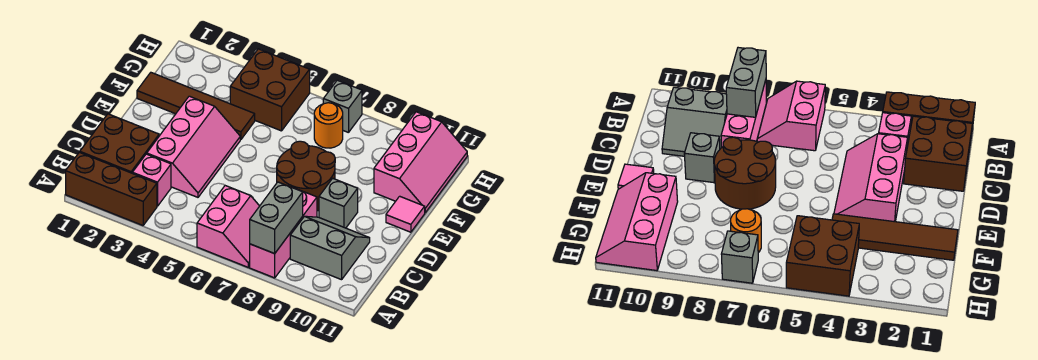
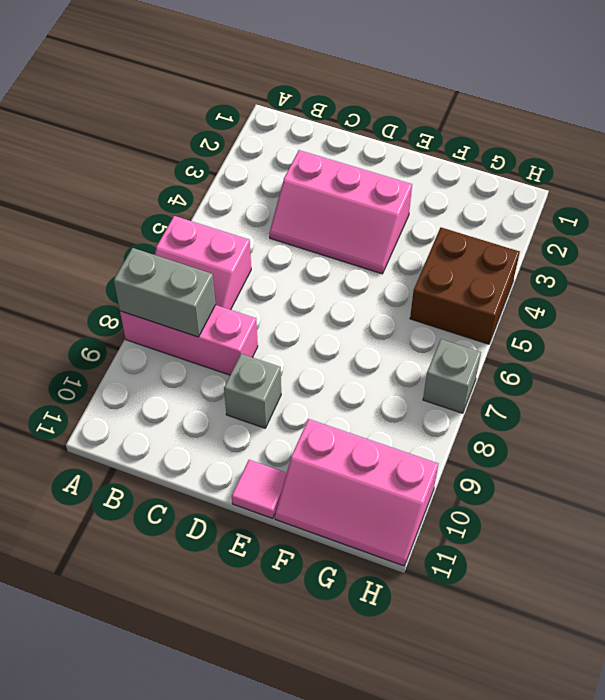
none -> brown brick A1:A3 level 1
none -> brown brick B1:C2 level 1
none -> pink brick B3 level 1

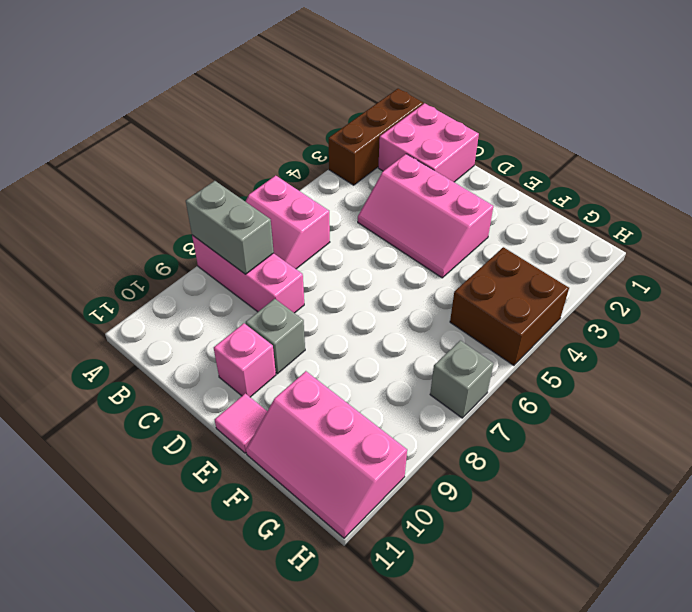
pink brick B1:C2 level 1 -> brown brick B1:C2 level 1
pink brick D10 level 1 -> pink brick B3 level 1
none -> grey slope B9:C10 level 1 top B
none -> brown round brick D7:E8 level 1
none -> brown tile F1:F4 level 1

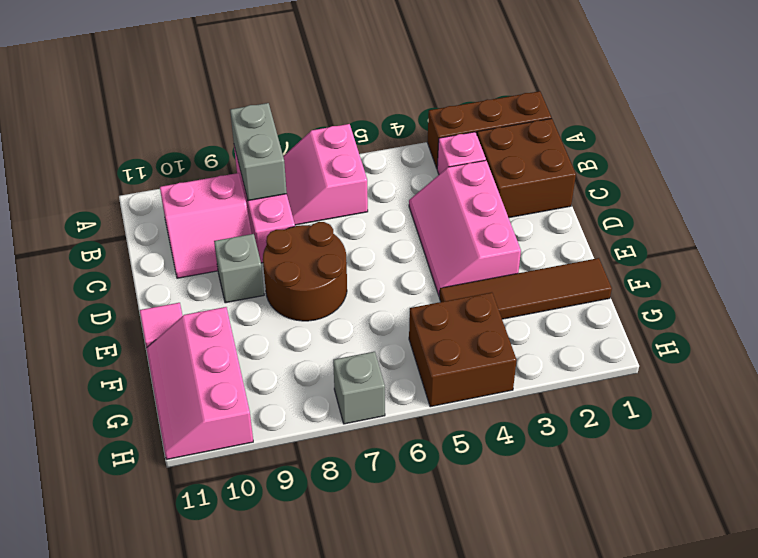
pink slope B9:C10 level 1 top B -> grey slope B9:C10 level 1 top B
none -> orange round brick G7 level 1

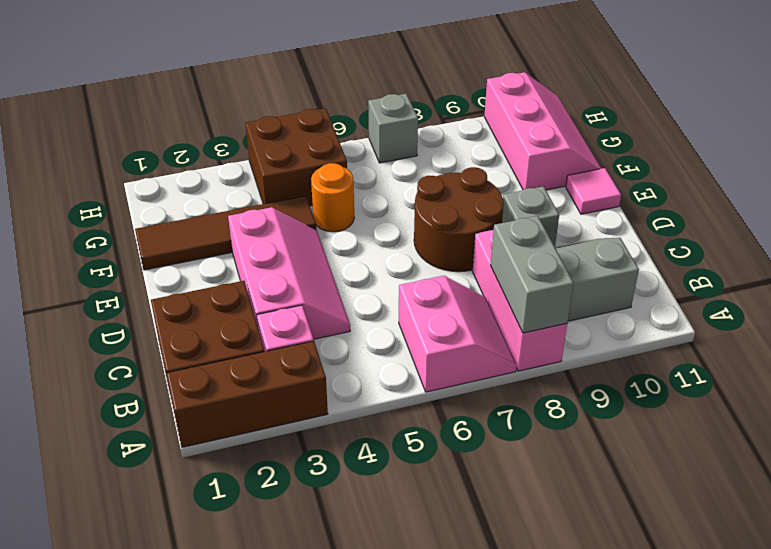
orange round brick F5 level 1 -> orange round brick G7 level 1

